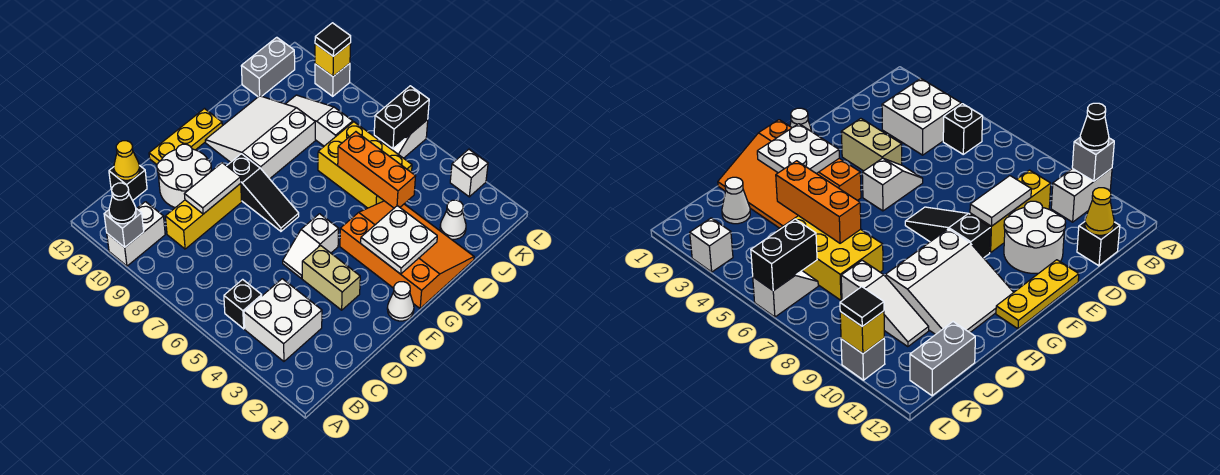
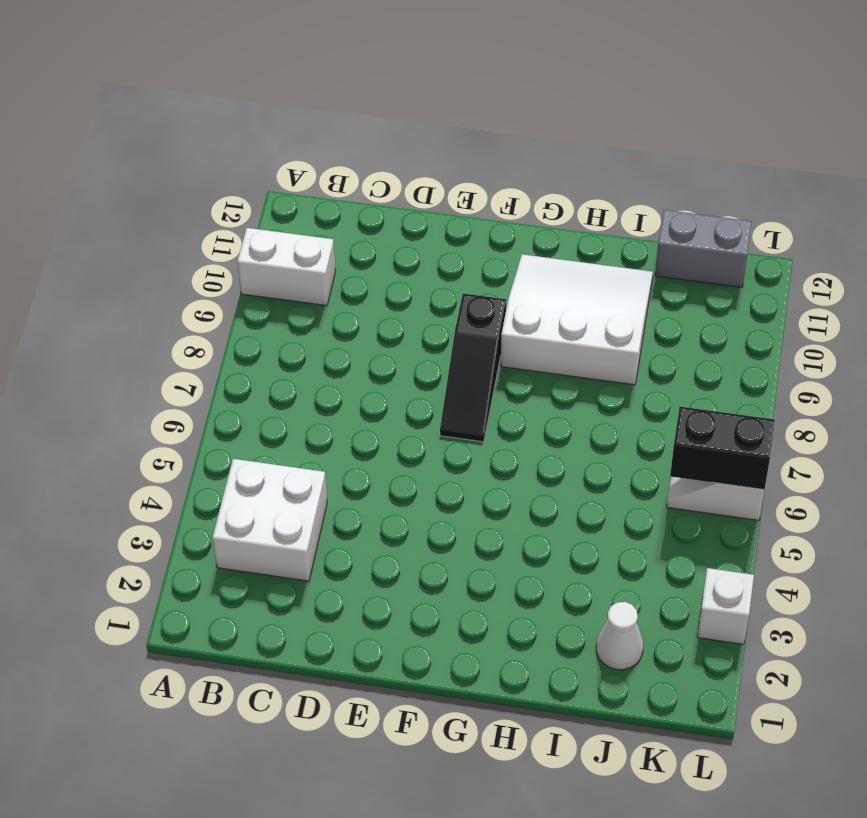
none -> black brick B5 level 1
none -> yellow brick C9:E9 level 1
none -> black brick C12 level 1

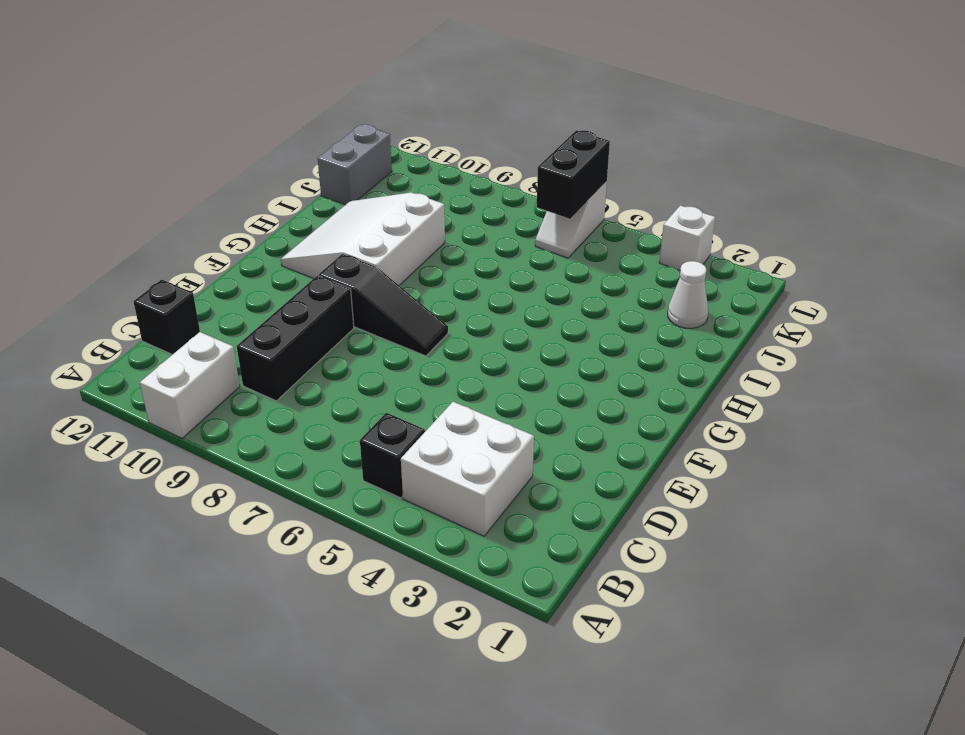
black brick C9:E9 level 1 -> yellow brick C9:E9 level 1
none -> white round brick D10:E11 level 1
none -> tan brick E3:E4 level 1
none -> white slope E5:F5 level 1 top F

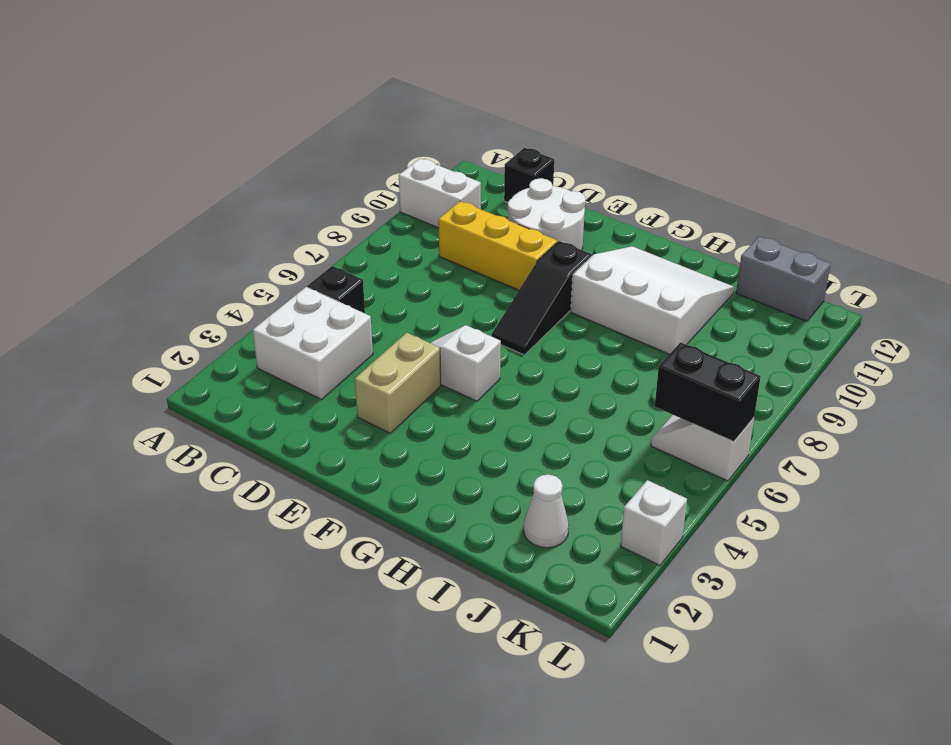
none -> yellow plate E12:G12 level 1
none -> white cone F1 level 1
none -> orange slope G1:I4 level 1 top G

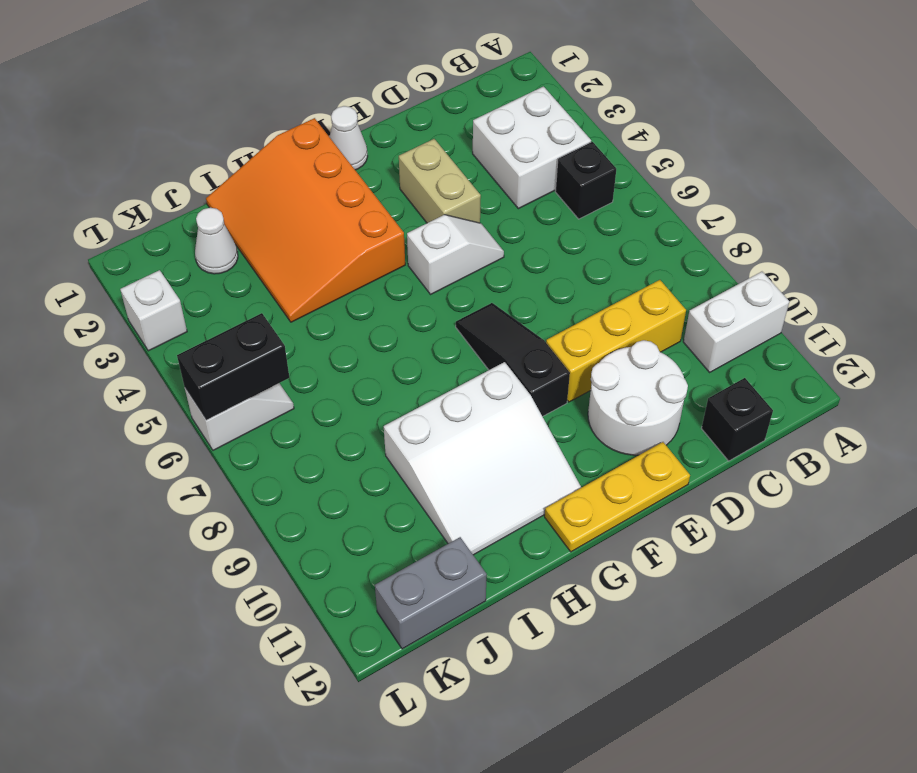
none -> yellow brick I5:J7 level 1
none -> white slope J8:J10 level 1 top 8
none -> grey brick L10 level 1

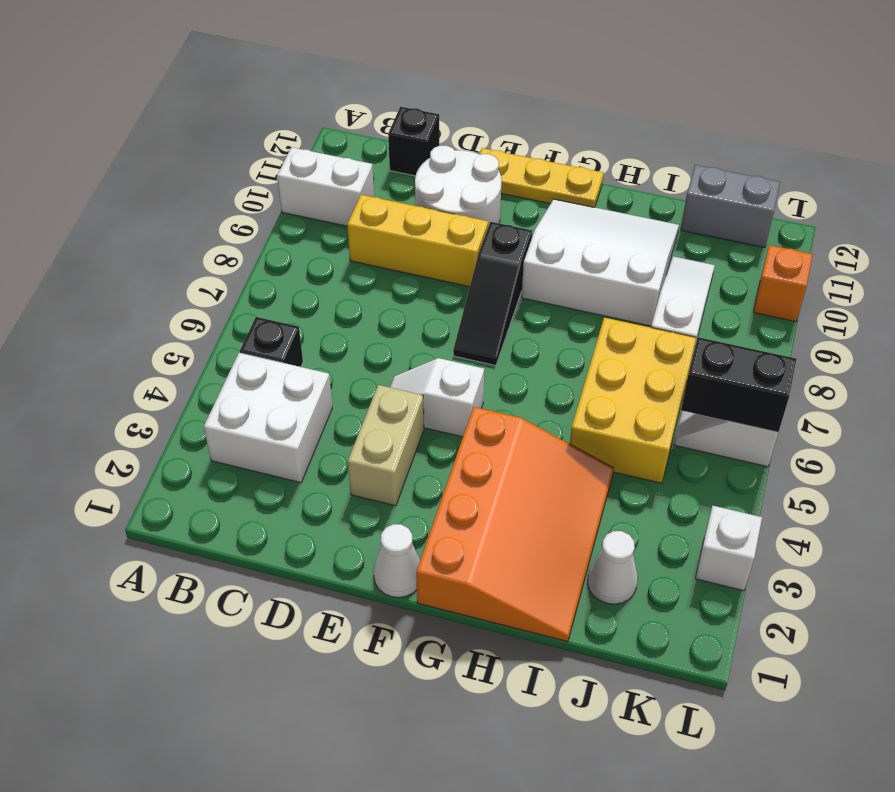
orange brick L10 level 1 -> grey brick L10 level 1
none -> grey brick A10 level 2
none -> yellow cone C12 level 2
none -> white tile D9:E9 level 2

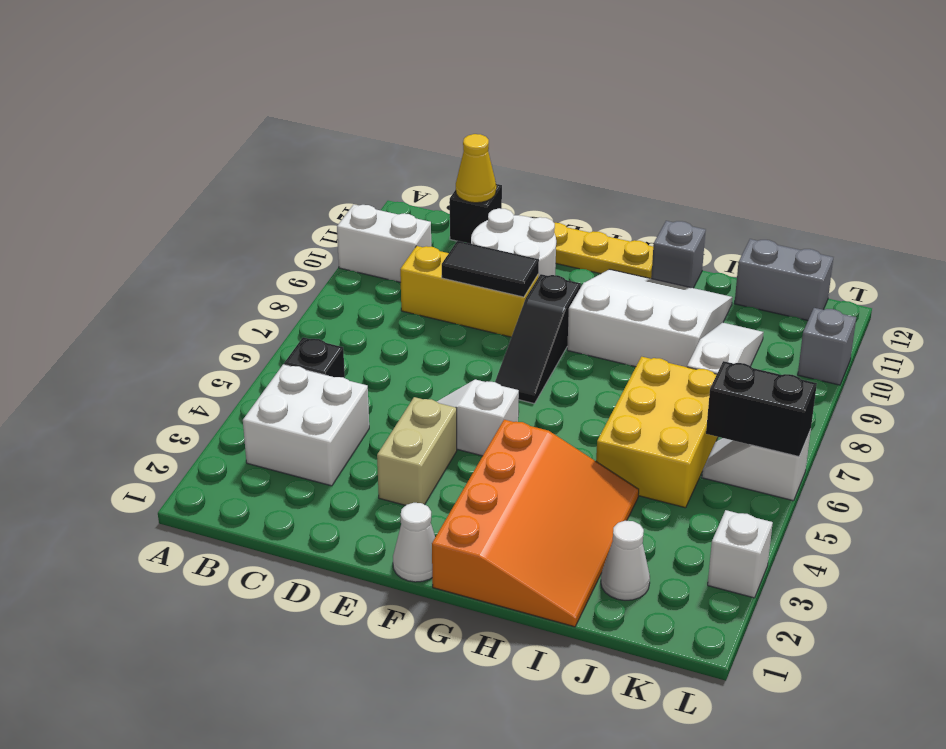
black tile D9:E9 level 2 -> white tile D9:E9 level 2
grey brick H12 level 1 -> grey brick A10 level 2
none -> white plate G2:H3 level 2
none -> orange brick I4:I6 level 2
none -> yellow brick L10 level 2

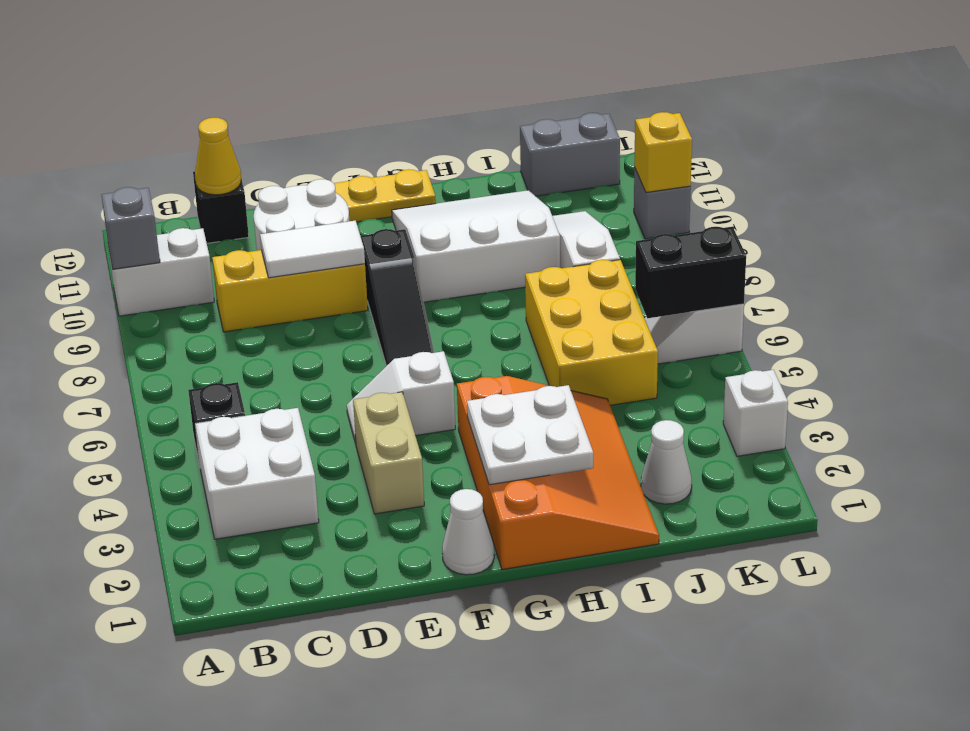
none -> orange brick I4:I6 level 2
none -> black cone A10 level 3
none -> black tile L10 level 3

